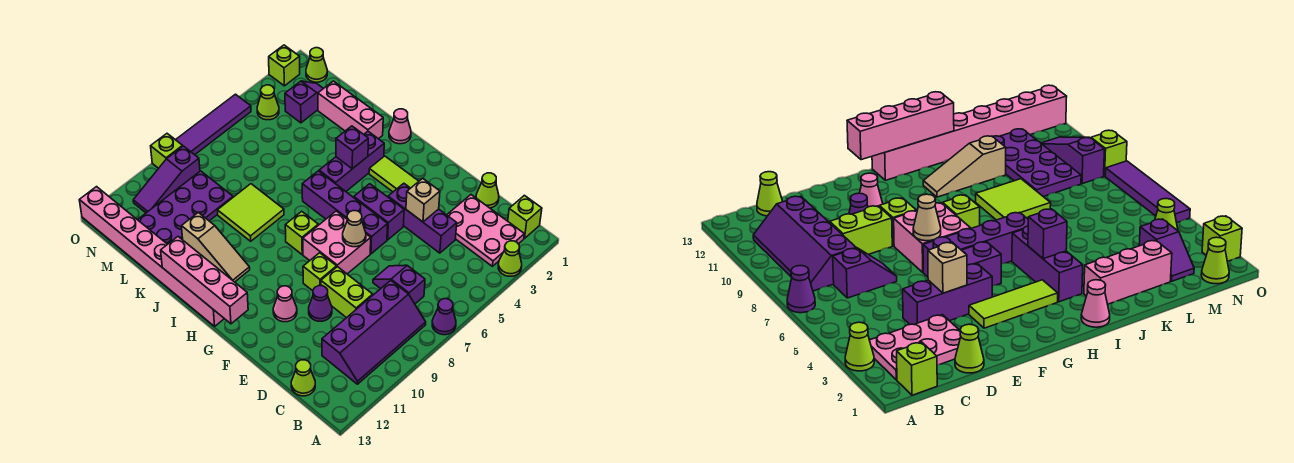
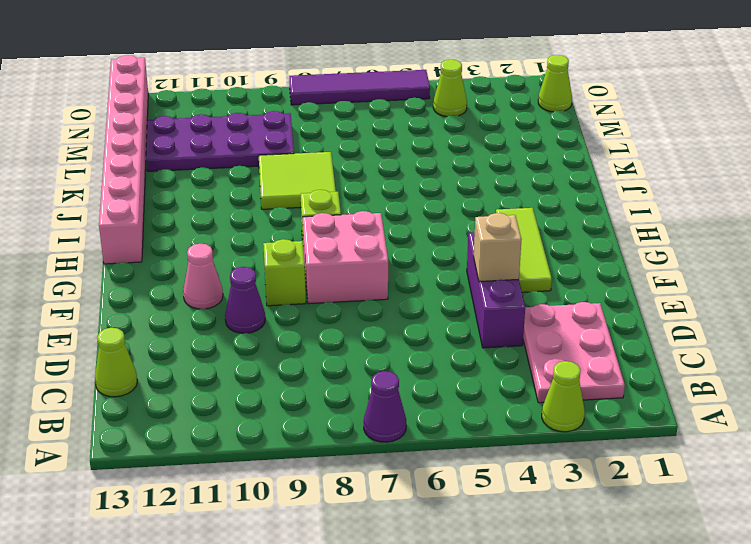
none -> lime brick B1 level 1
none -> purple slope B8:C11 level 1 top C
none -> purple slope C7:D7 level 1 top C
none -> lime cone D1 level 1

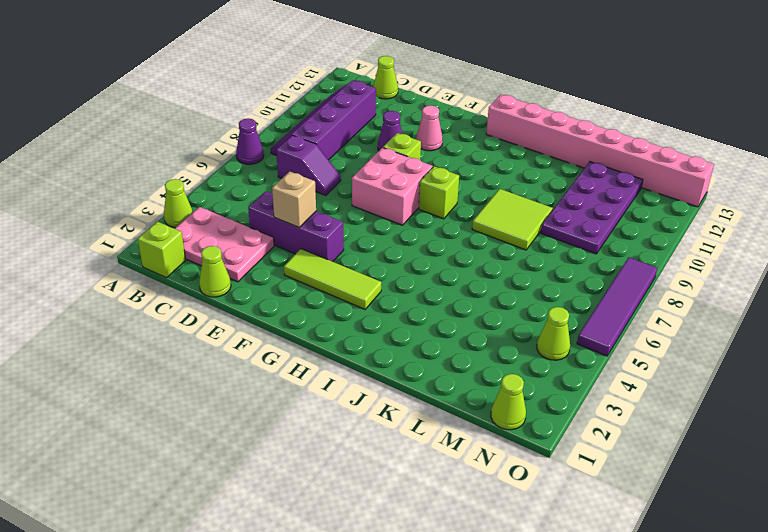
none -> lime brick D9:E9 level 1
none -> purple brick F5:G5 level 1
none -> purple brick F6:I6 level 1
none -> pink cone I1 level 1

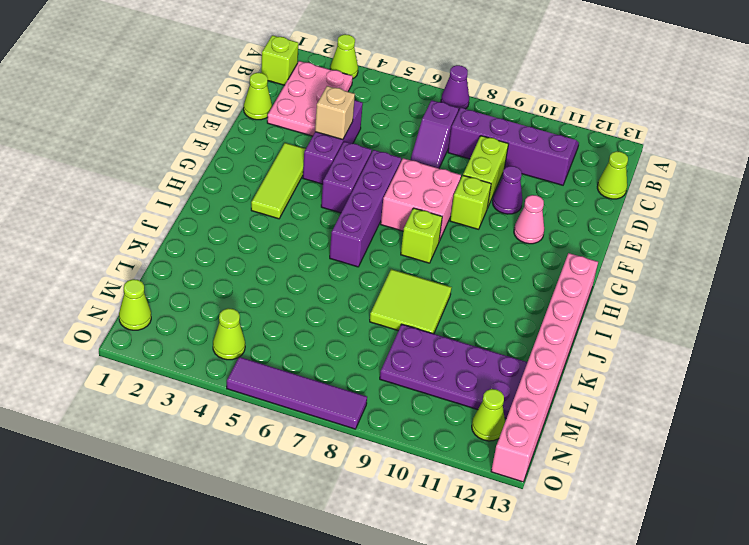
lime cone N12 level 1 -> none
none -> pink cone I1 level 1
none -> purple brick I3:I5 level 1
none -> tan slope I11:K11 level 1 top K
none -> pink brick J2:L2 level 1

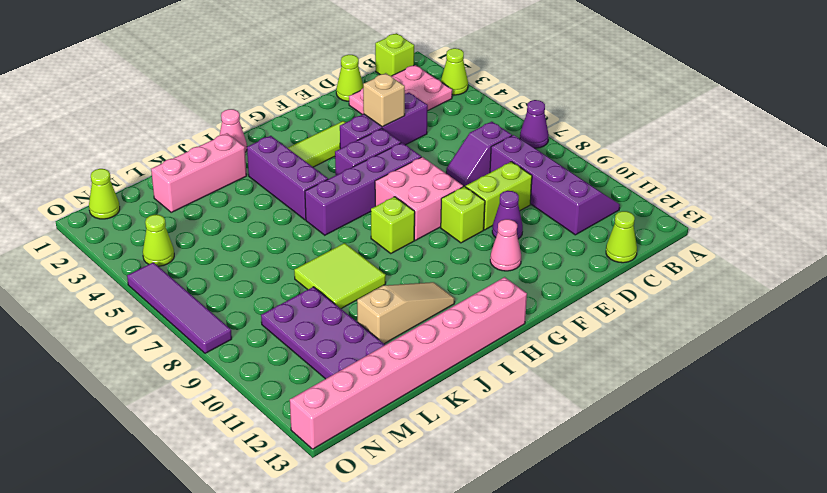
none -> purple slope M2:M3 level 1 top 3
none -> purple slope N9:N11 level 1 top 9
none -> lime brick O2 level 1
none -> lime brick O9 level 1

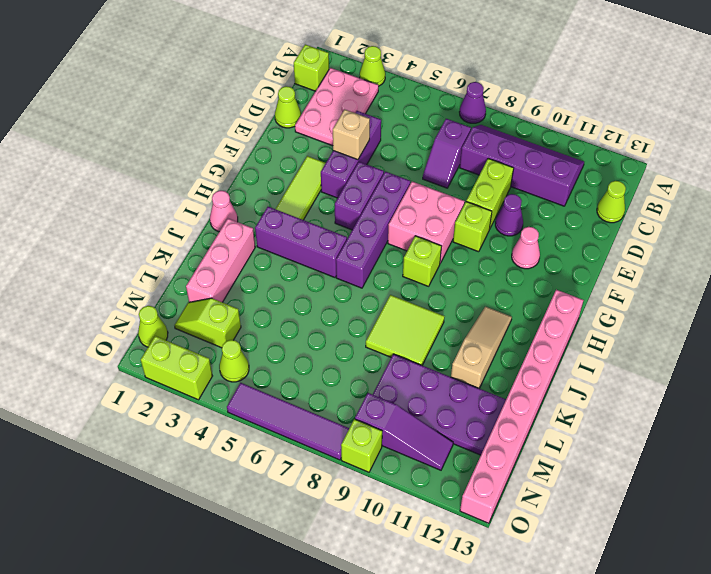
lime slope M2:M3 level 1 top 3 -> purple slope M2:M3 level 1 top 3
lime brick O2:O3 level 1 -> lime brick O2 level 1
none -> tan cone F7 level 2
none -> pink brick G13:J13 level 2
none -> purple brick I4 level 2

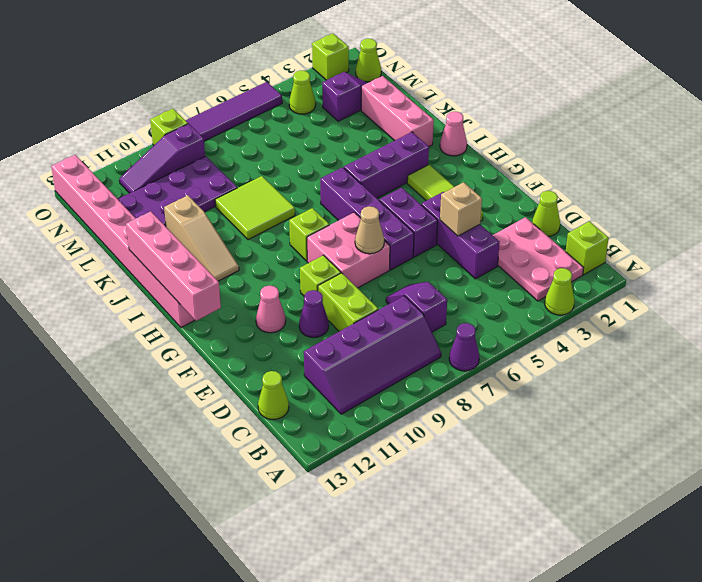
none -> purple brick I4 level 2

